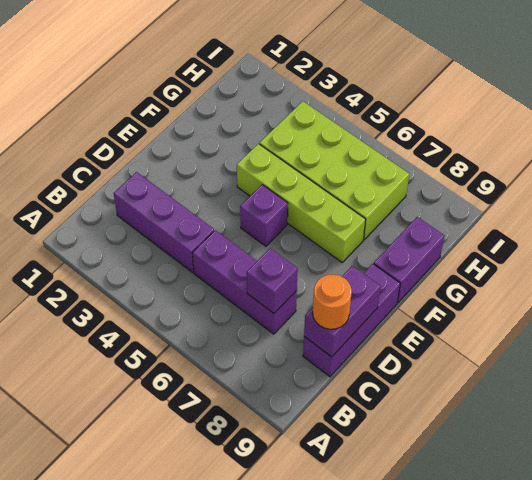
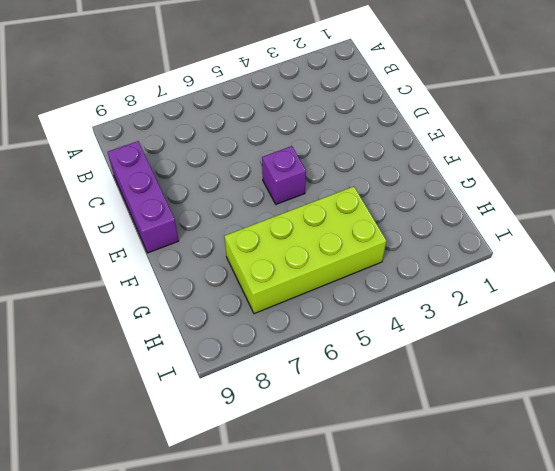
none -> purple brick C2:C4 level 1
none -> purple brick C5:C7 level 1

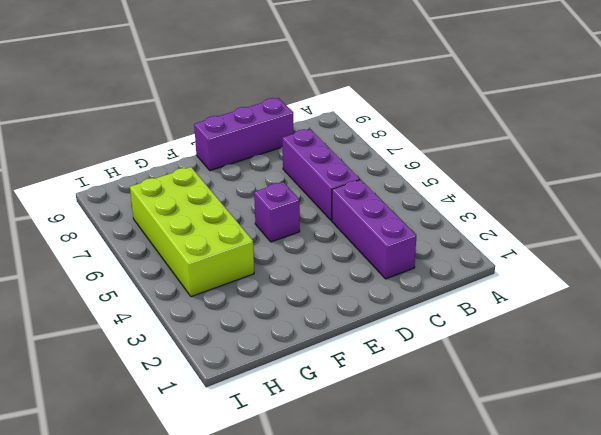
none -> lime brick F4:F7 level 1
none -> purple brick F9:G9 level 1

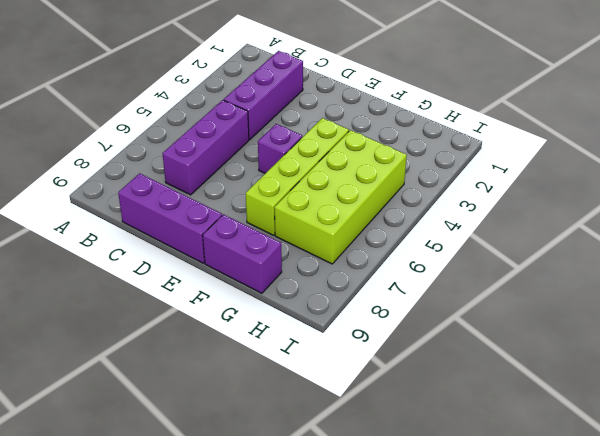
none -> purple brick C7 level 2
none -> purple brick C9:D9 level 2

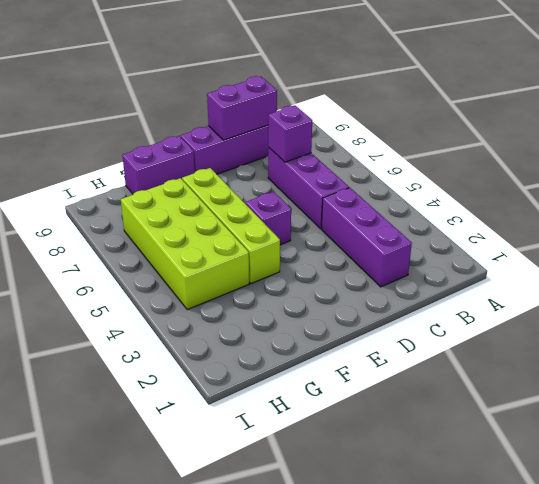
none -> orange round brick C9 level 3

